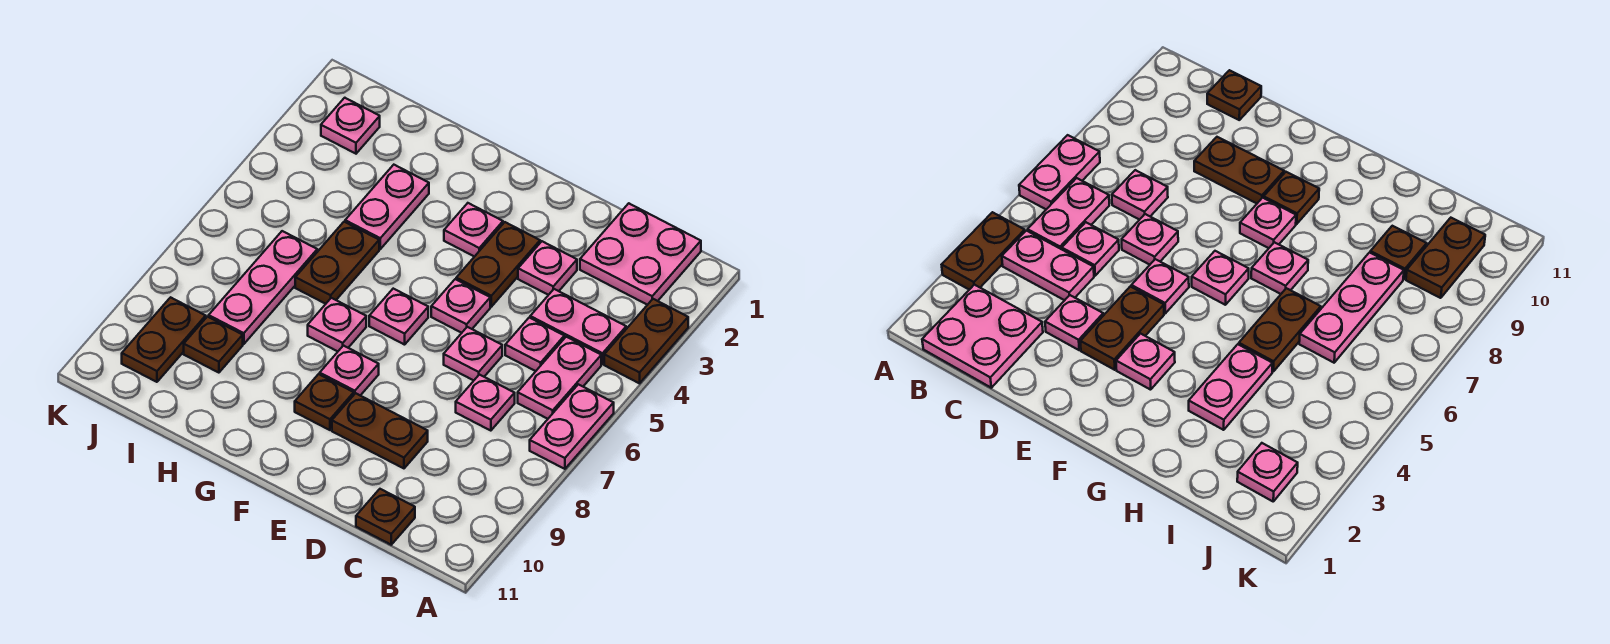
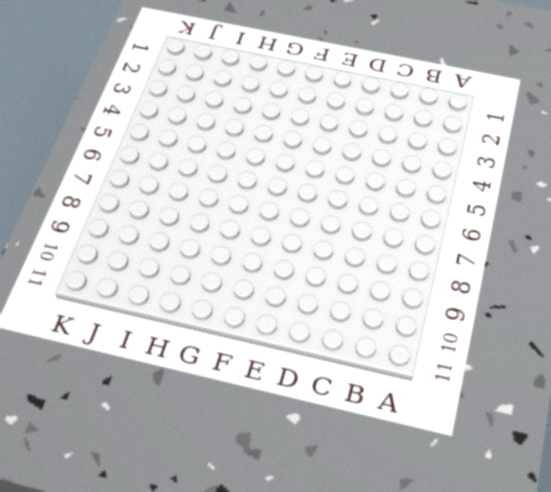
none -> brown plate A3:A4 level 1
none -> pink plate A6:A7 level 1
none -> pink plate B1:C2 level 1

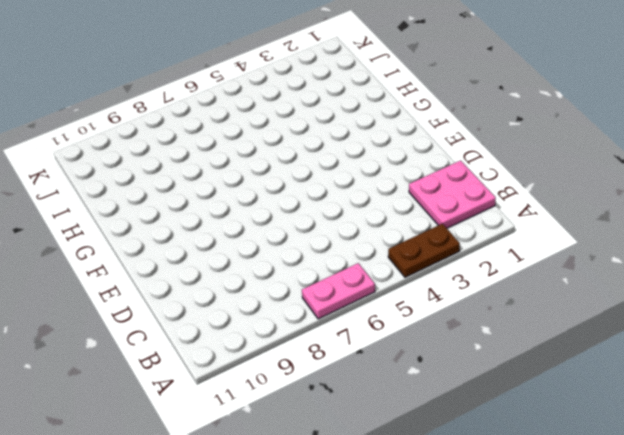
none -> pink plate B4:C4 level 1
none -> pink plate B5:B6 level 1
none -> pink plate C5 level 1

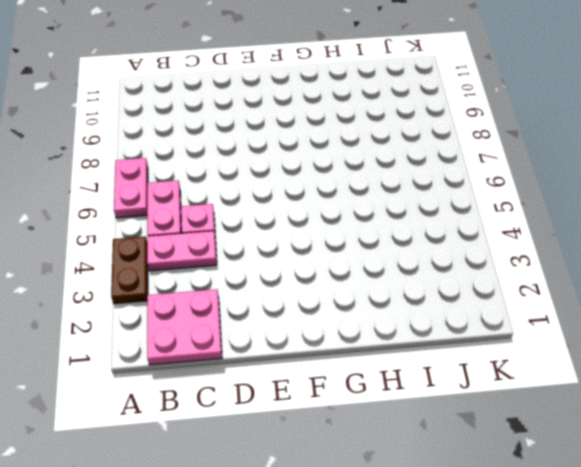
none -> pink plate C7 level 1
none -> brown plate C11 level 1
none -> pink plate D3 level 1

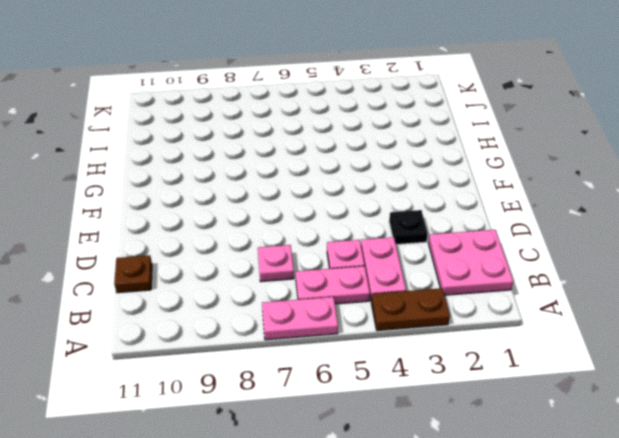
black plate D3 level 1 -> pink plate D3 level 1
none -> pink plate D6 level 1
none -> brown plate D9:E9 level 1
none -> brown plate E3:E4 level 1

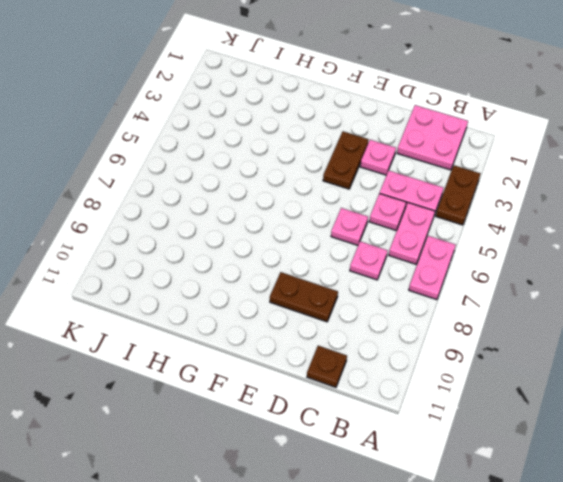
none -> pink plate E5 level 1
none -> pink plate F3 level 1
none -> pink plate F6 level 1

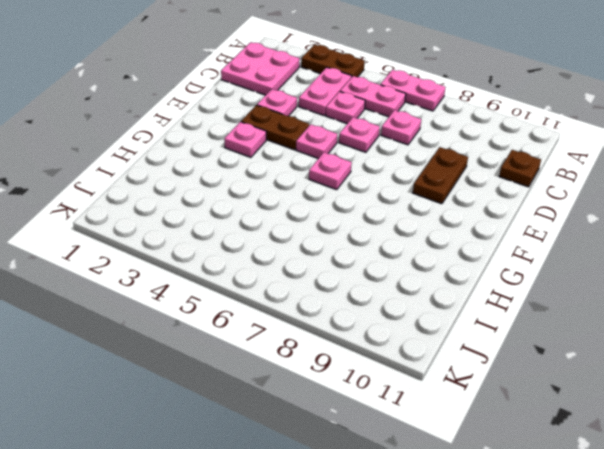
none -> pink plate F8 level 1
none -> brown plate F9 level 1
none -> pink plate G7 level 1

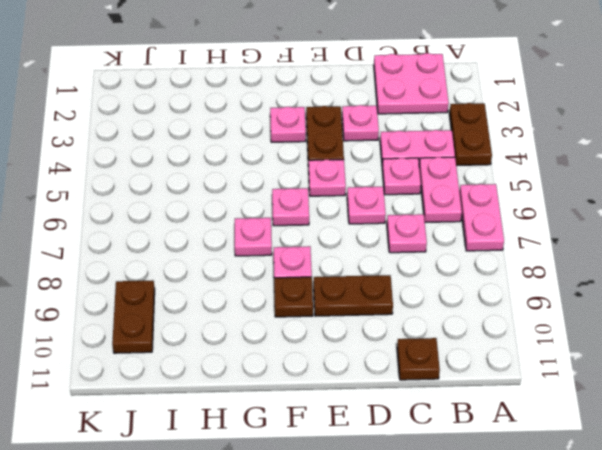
none -> pink plate H3:H4 level 1
none -> brown plate H5:H6 level 1
none -> pink plate I6:I8 level 1

